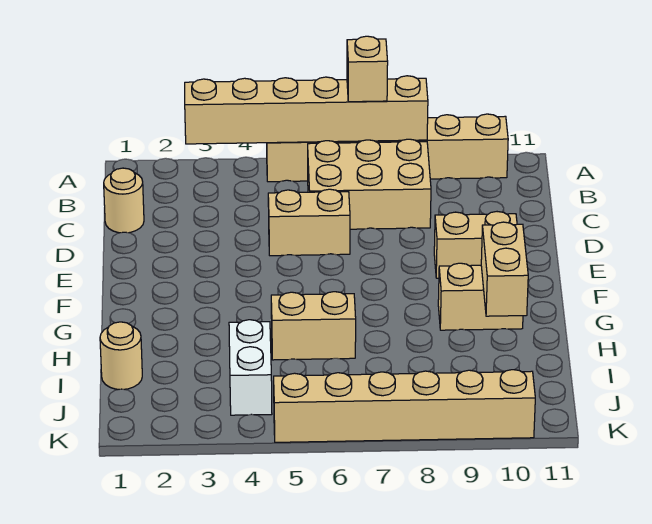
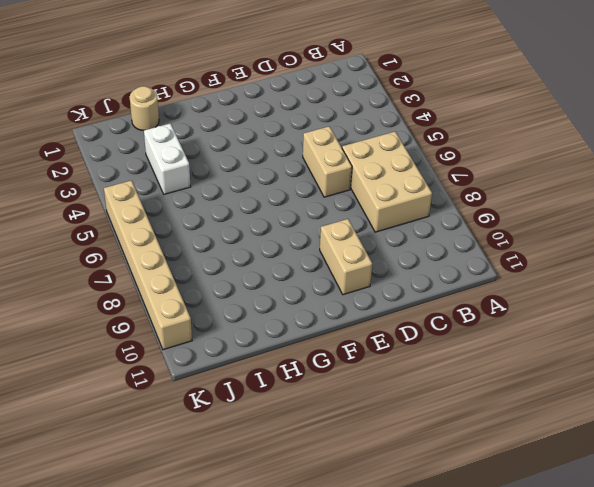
white brick I3:I4 level 1 -> white brick I4:J4 level 1
none -> tan brick A5:A10 level 1
none -> tan round brick C1 level 1
none -> tan brick G9:G10 level 1

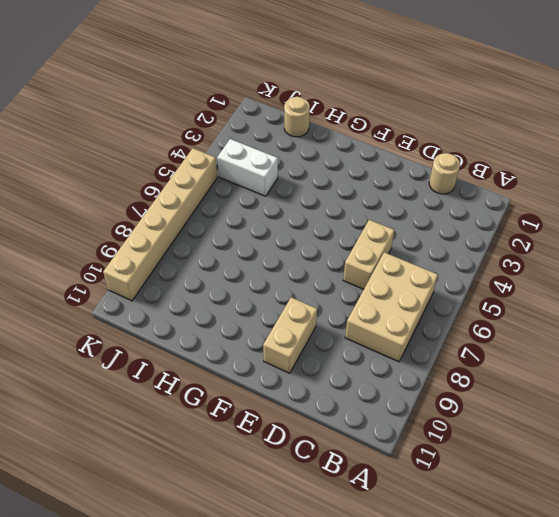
none -> tan brick A5:A10 level 1
none -> tan brick G9:G10 level 1
none -> tan brick H5:H6 level 1

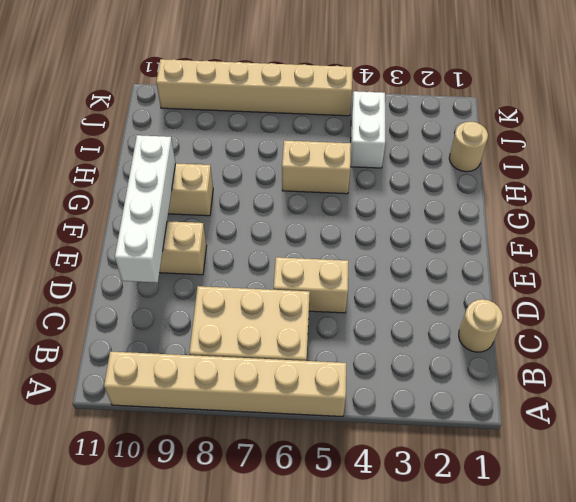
white brick D10:G10 level 2 -> tan brick G10:H10 level 2
none -> tan brick A3:A8 level 2
none -> tan brick A7 level 3

